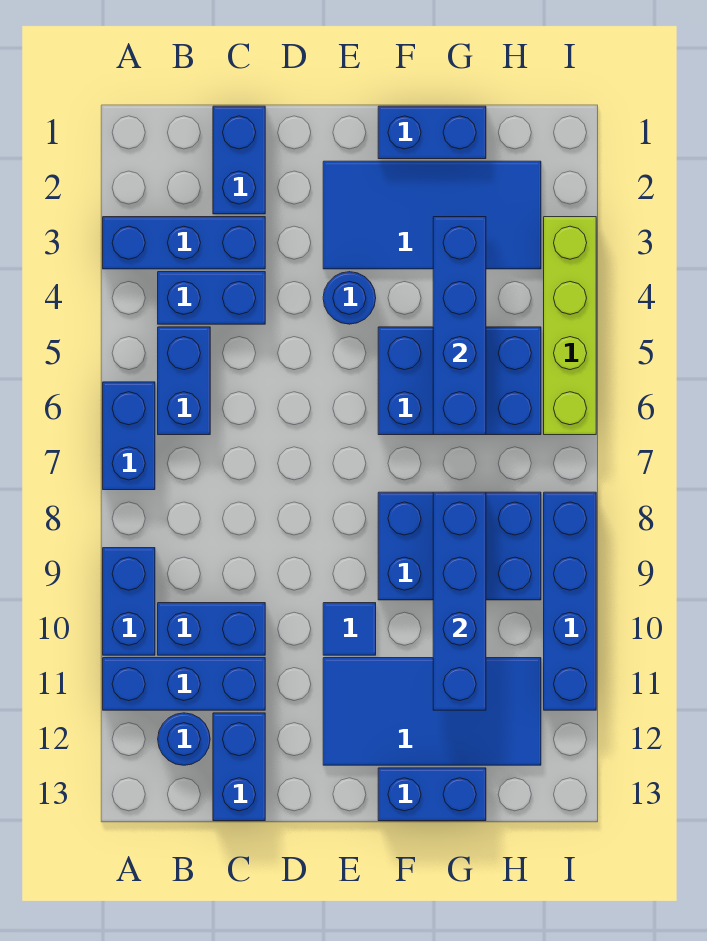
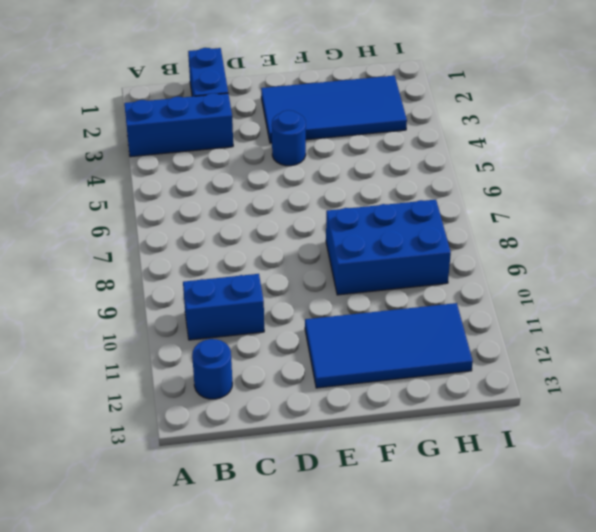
none -> blue brick A6:A7 level 1
none -> blue brick A9:A10 level 1
none -> blue brick A11:C11 level 1

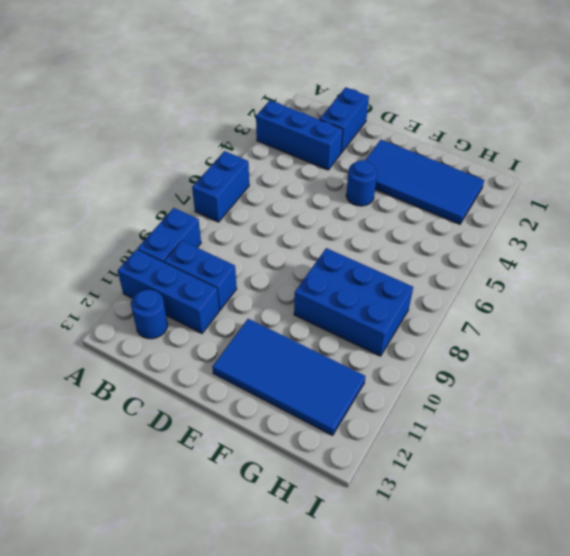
none -> blue brick B4:C4 level 1
none -> blue brick B5:B6 level 1
none -> blue brick C12:C13 level 1

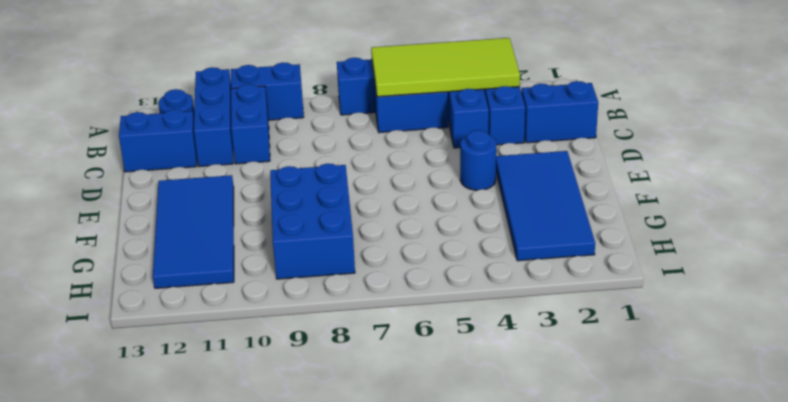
lime tile A3:B6 level 2 -> none
none -> blue tile E10 level 1
none -> blue brick F1:G1 level 1
none -> blue brick F5:H6 level 1

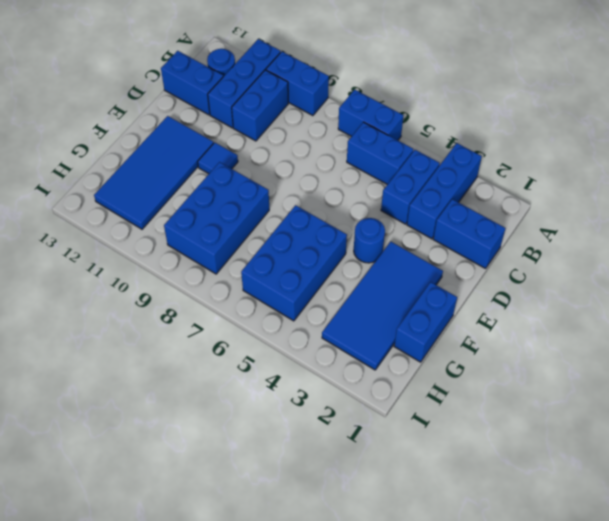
none -> blue brick F13:G13 level 1
none -> lime brick I3:I6 level 1
none -> blue brick I8:I11 level 1

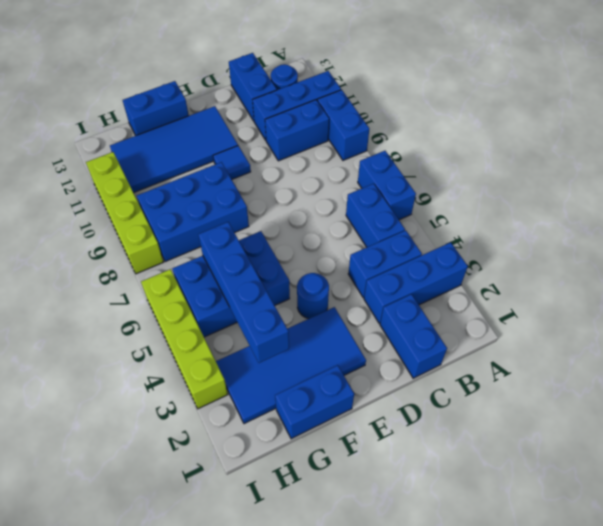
lime brick I8:I11 level 1 -> blue brick I8:I11 level 1
none -> blue brick G8:G11 level 2

